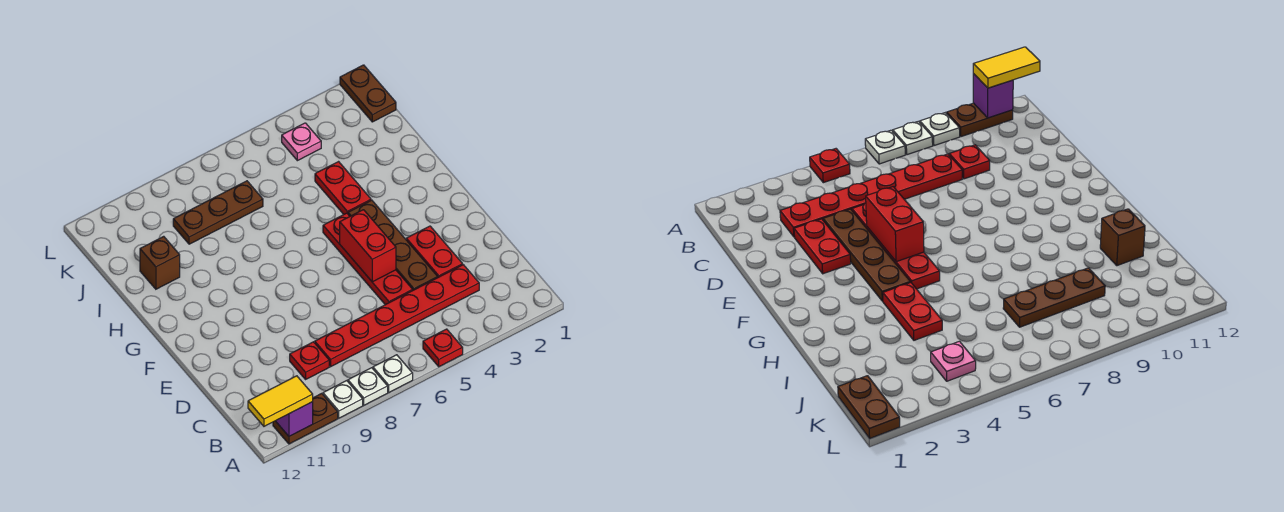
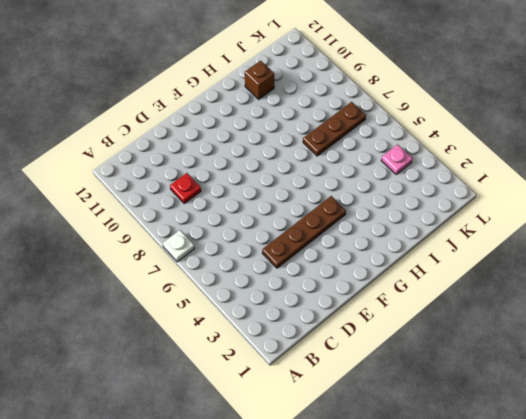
brown plate I7:K7 level 1 -> brown plate J7:J9 level 1
none -> red plate A5 level 1
none -> white plate A8 level 1
none -> white plate A9 level 1

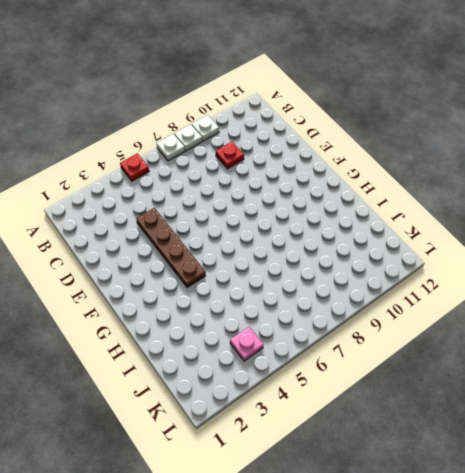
none -> brown plate A10:A11 level 1
none -> red plate C3:C8 level 1
none -> red plate D3:E3 level 1

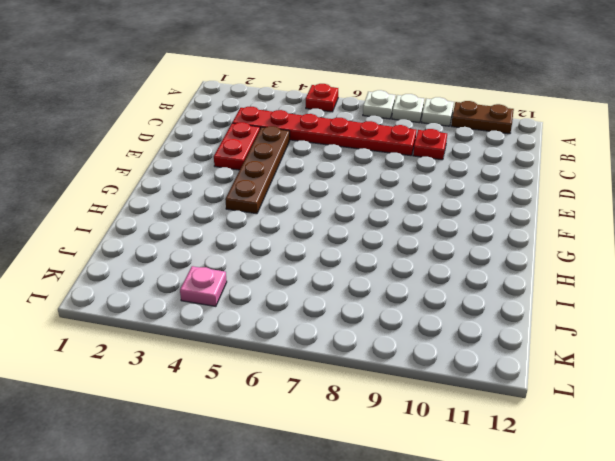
none -> red plate D5:G5 level 1
none -> red plate H4:I4 level 1
none -> brown brick I11 level 1

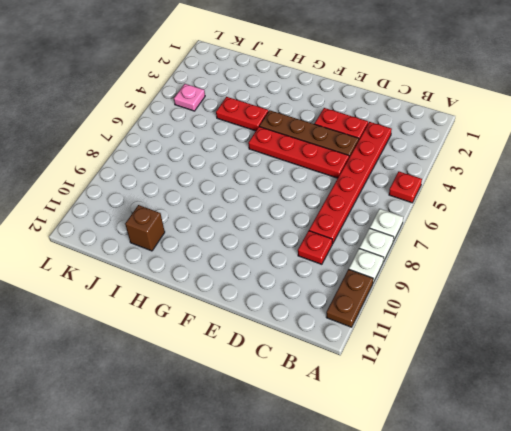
none -> brown plate J7:J9 level 1
none -> brown plate K1:L1 level 1
none -> purple brick A11 level 2

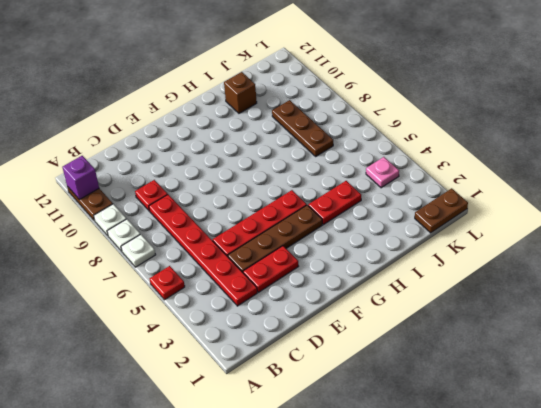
none -> red brick E5:F5 level 2
none -> yellow tile A11:A12 level 3

